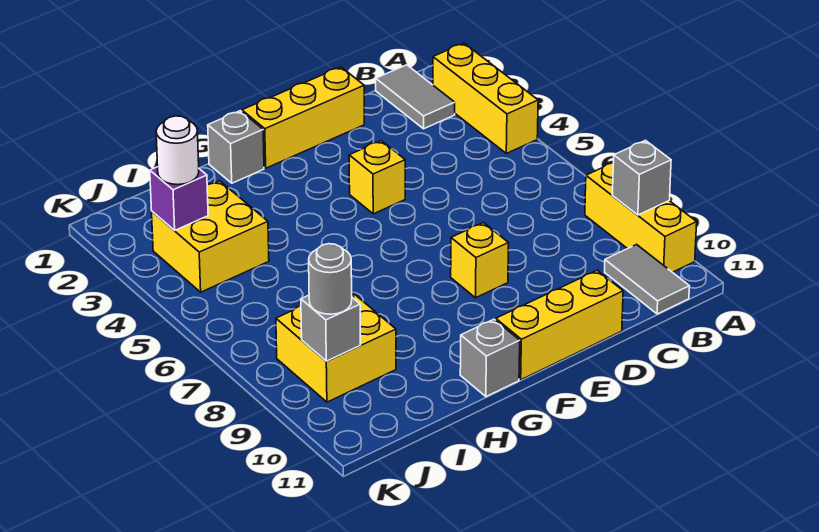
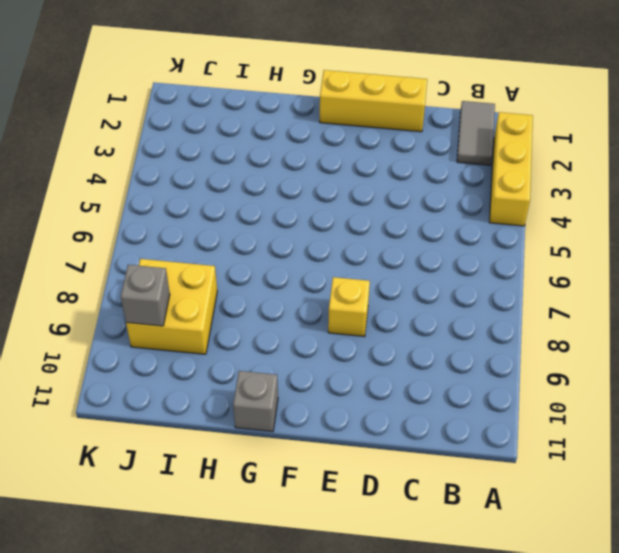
none -> yellow brick A8:A10 level 1
none -> grey tile B10:B11 level 1
none -> yellow brick D11:F11 level 1

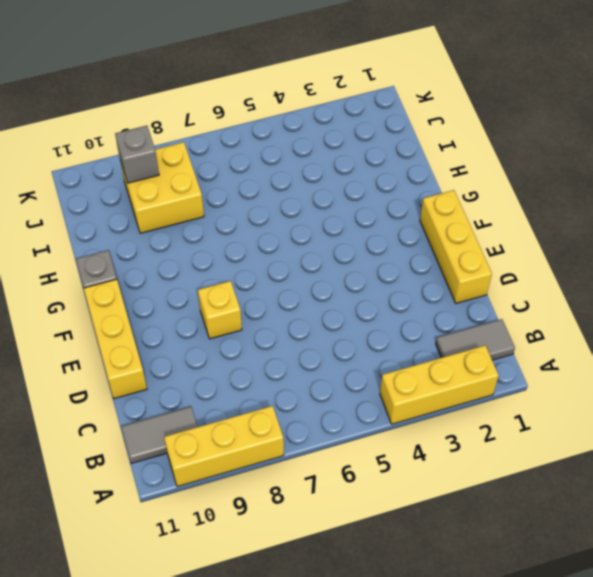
none -> yellow brick E4 level 1
none -> grey brick G1 level 1
none -> yellow brick I3:J4 level 1

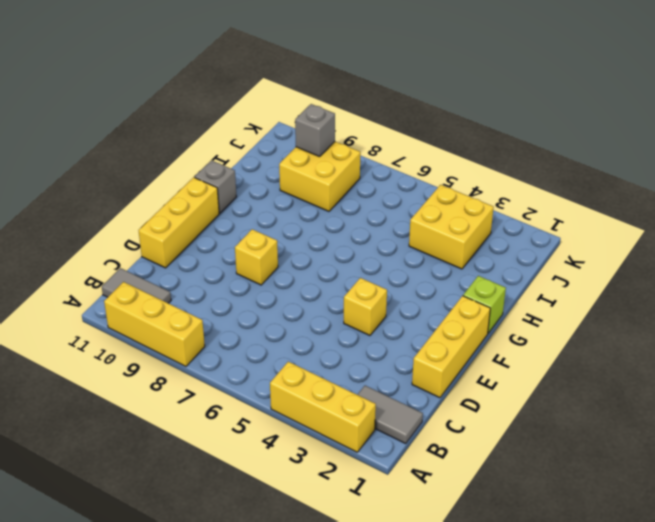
lime brick G1 level 1 -> grey brick G1 level 1
none -> grey brick A9 level 2
none -> purple brick J3 level 2
none -> white round brick J3 level 3

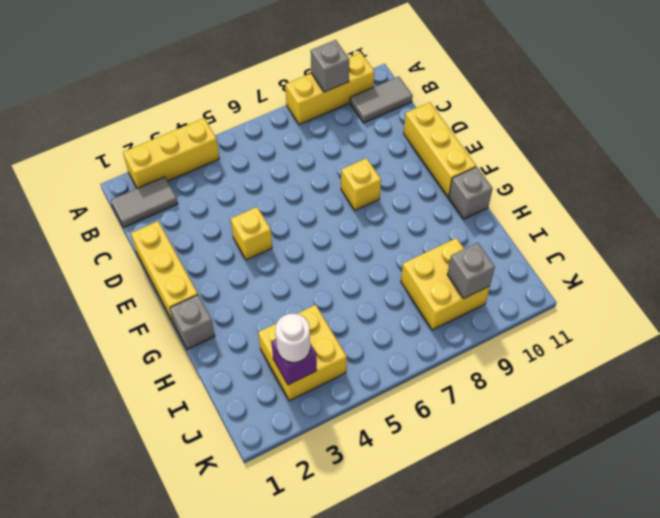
none -> grey round brick J9 level 3

